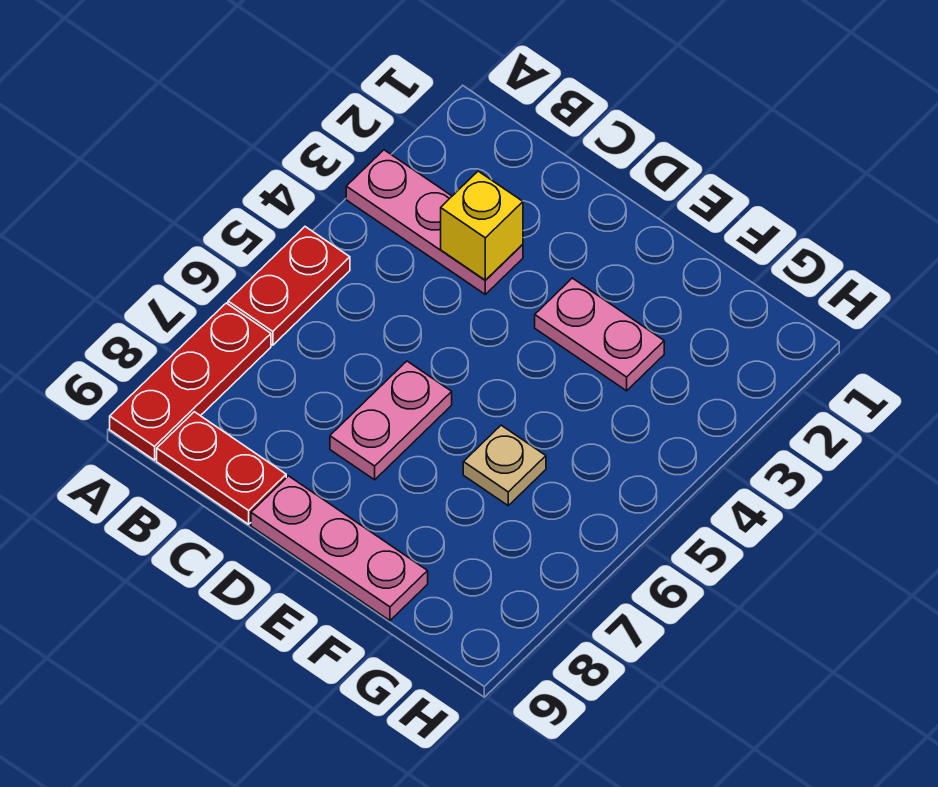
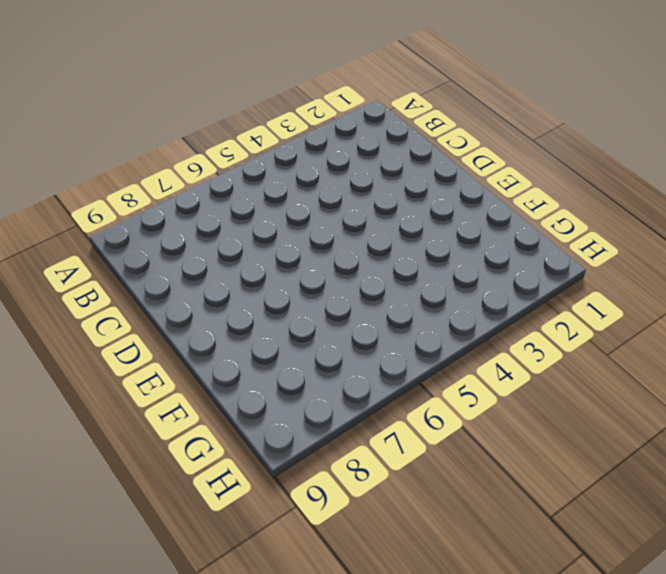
none -> pink plate A3:C3 level 1
none -> red plate A5:A6 level 1

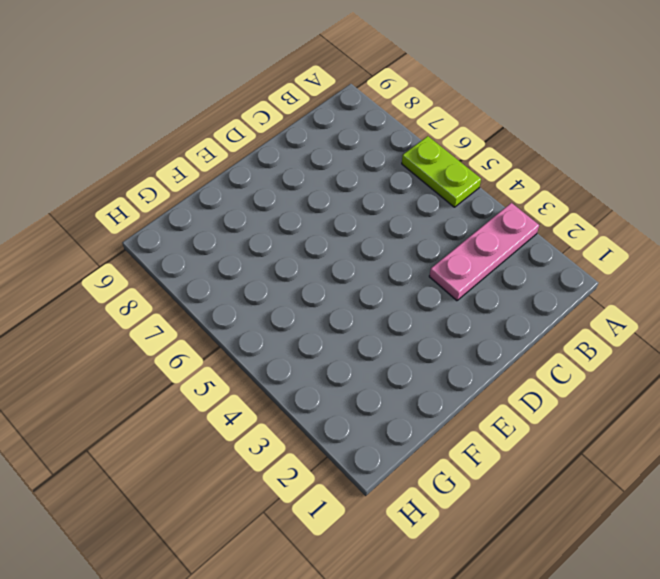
lime plate A5:A6 level 1 -> red plate A5:A6 level 1
none -> red plate A7:A9 level 1
none -> red plate B9:C9 level 1

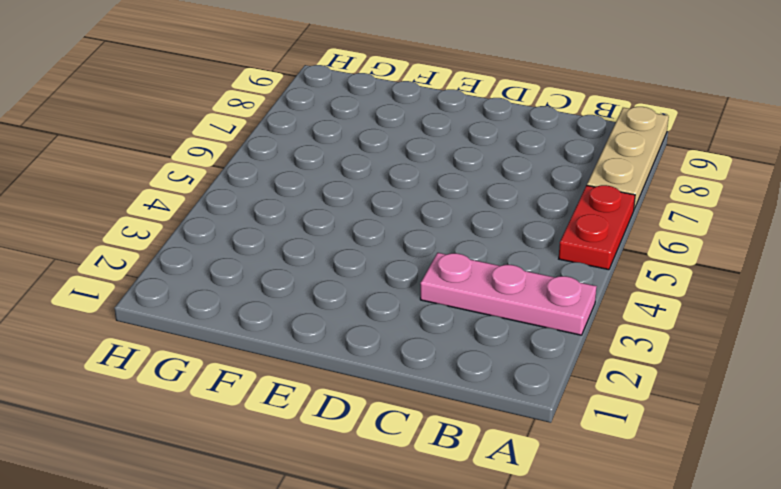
tan plate A7:A9 level 1 -> red plate A7:A9 level 1
none -> red plate B9:C9 level 1
none -> pink plate D6:D7 level 1

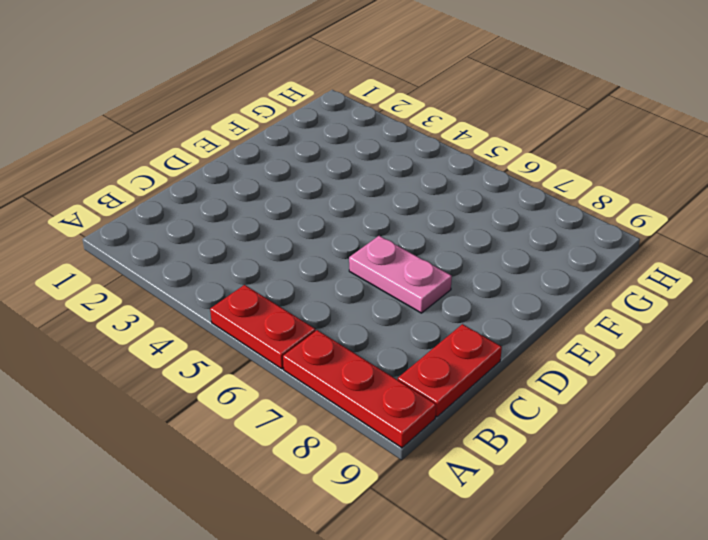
none -> pink plate A3:C3 level 1
none -> pink plate D9:F9 level 1

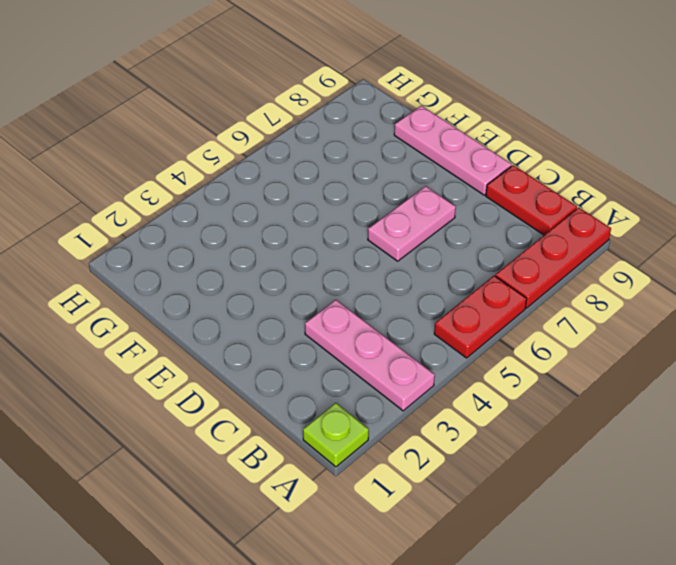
lime plate A1 level 1 -> none
none -> pink plate E3:F3 level 1
none -> tan plate F6 level 1

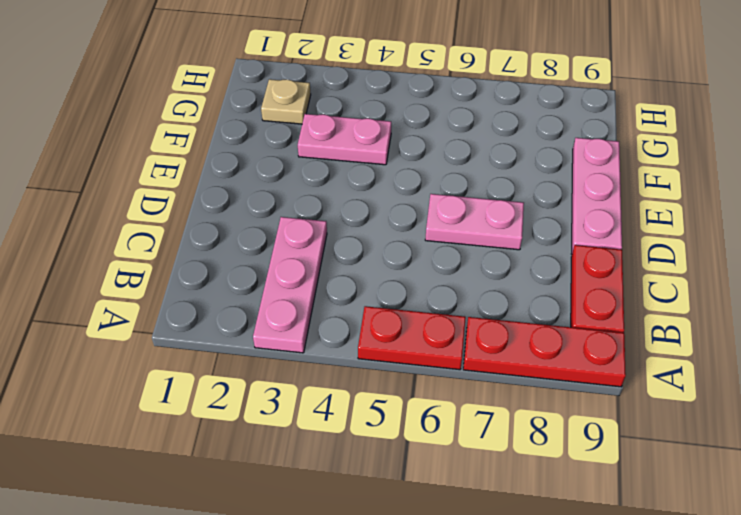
pink plate F3:F4 level 1 -> pink plate E3:F3 level 1
tan plate G2 level 1 -> tan plate F6 level 1
none -> yellow brick C3 level 2

